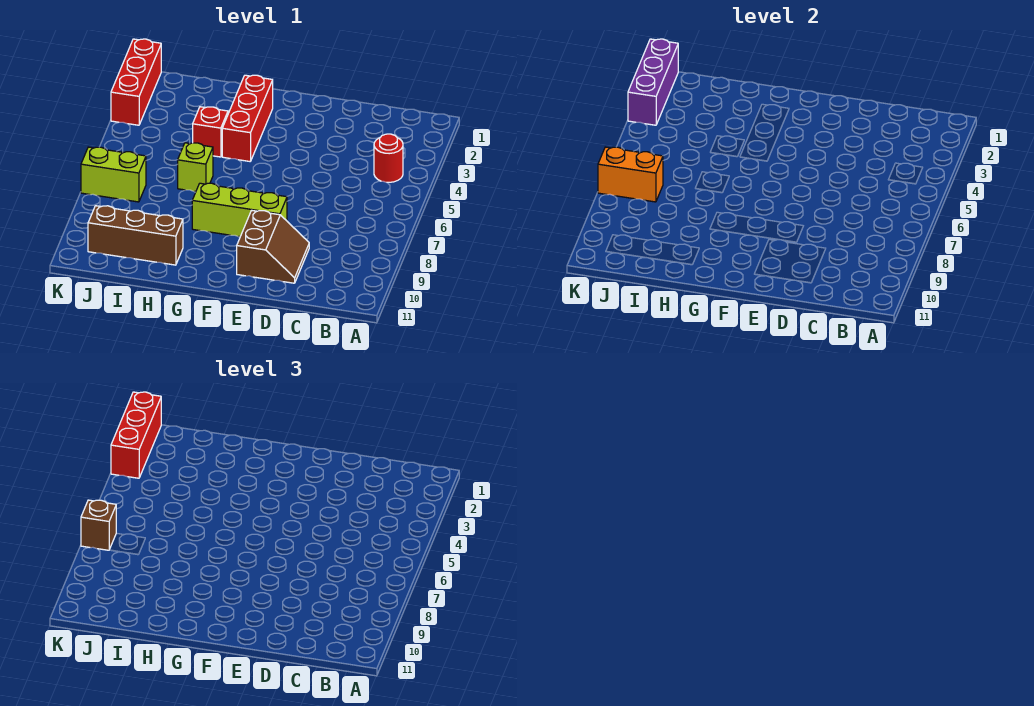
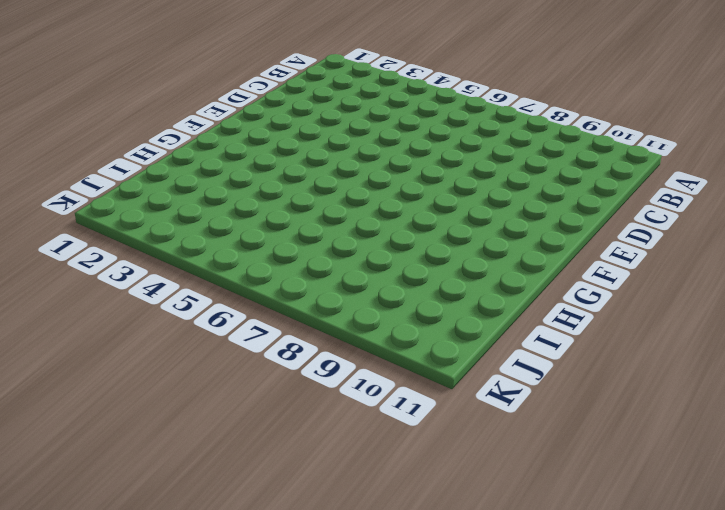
none -> red round brick B4 level 1
none -> brown slope D9:E10 level 1 top E
none -> lime brick E8:G8 level 1

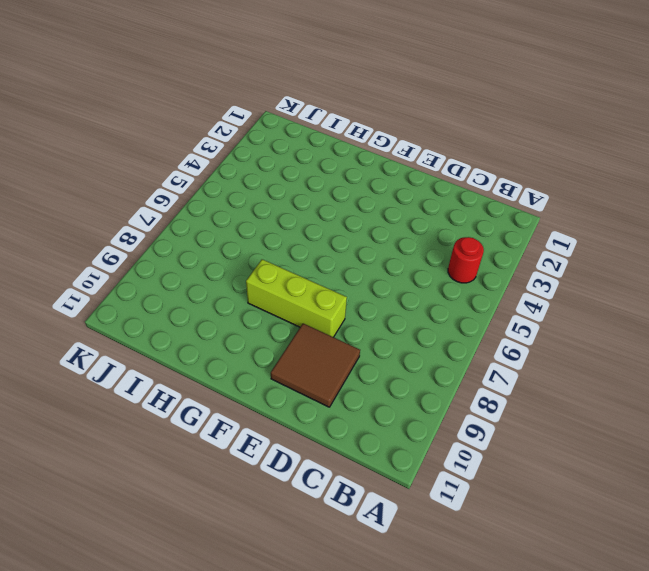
brown tile D9:E10 level 1 -> brown slope D9:E10 level 1 top E
none -> red brick G2:G4 level 1
none -> red brick H4 level 1
none -> lime brick H6 level 1

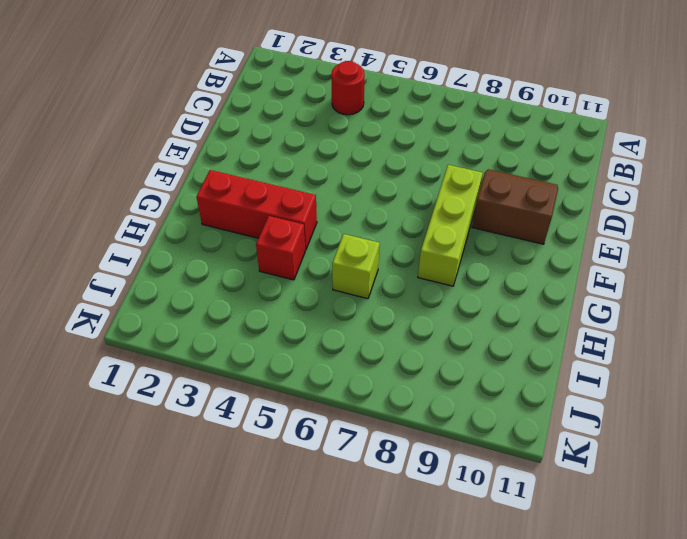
none -> brown brick H10:J10 level 1
none -> lime brick J7:K7 level 1
none -> red brick K1:K3 level 1

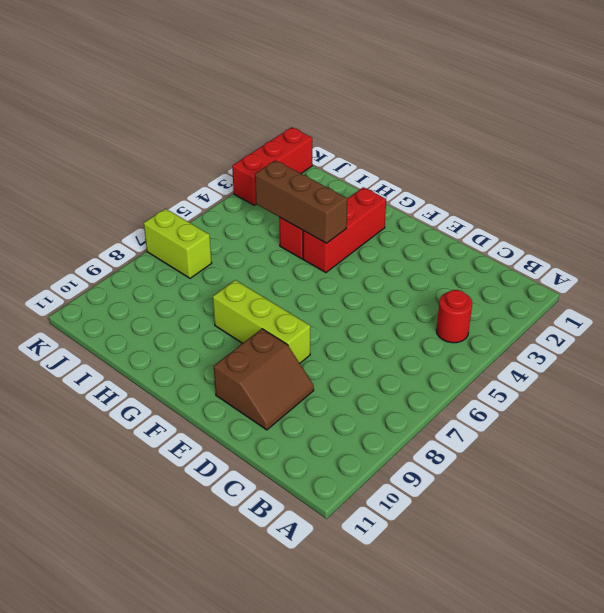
brown brick G4:I4 level 2 -> brown brick H10:J10 level 1
none -> lime brick H6 level 1
none -> orange brick J7:K7 level 2
none -> purple brick K1:K3 level 2

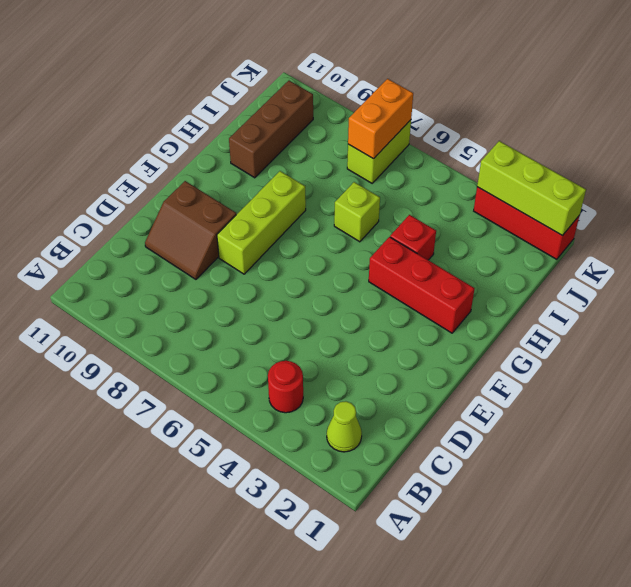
lime cone B2 level 1 -> none
lime brick K1:K3 level 2 -> purple brick K1:K3 level 2
none -> red brick K1:K3 level 3
none -> brown brick K7 level 3

